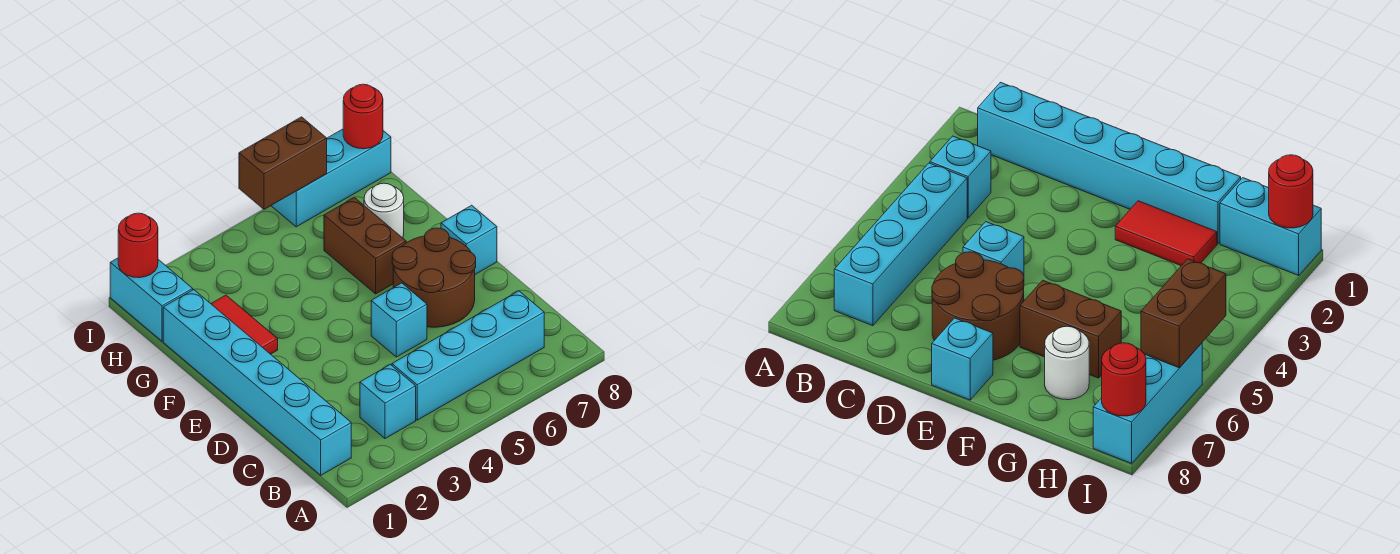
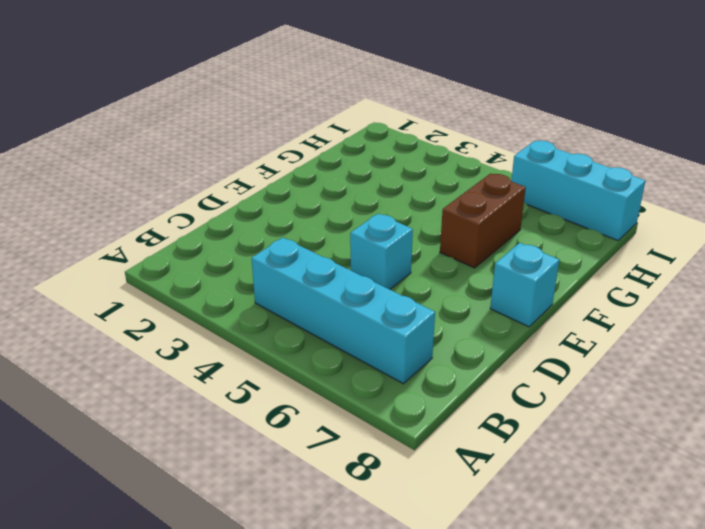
none -> cyan brick B1:G1 level 1
none -> cyan brick B3 level 1
none -> brown round brick D6:E7 level 1

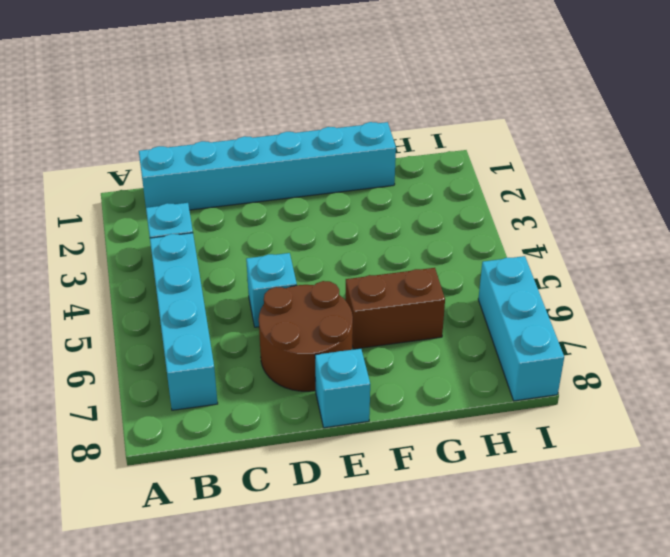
none -> red tile F2:G2 level 1
none -> white round brick G7 level 1
none -> cyan brick H1:I1 level 1

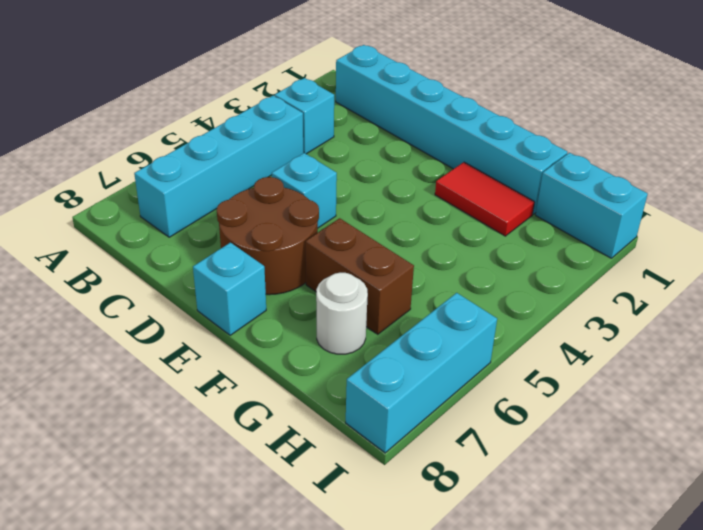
none -> red round brick I1 level 2
none -> brown brick I5:I6 level 2
none -> red round brick I8 level 2

